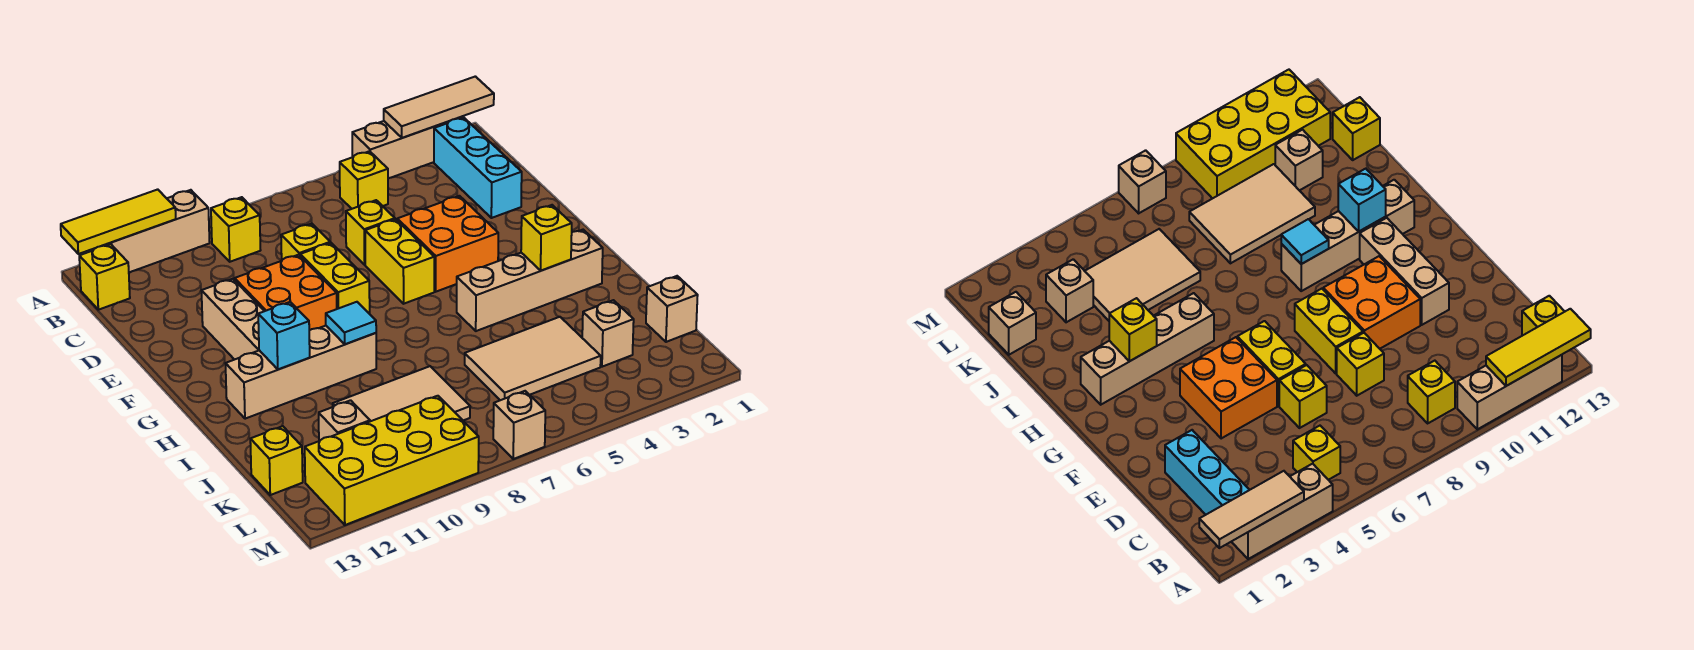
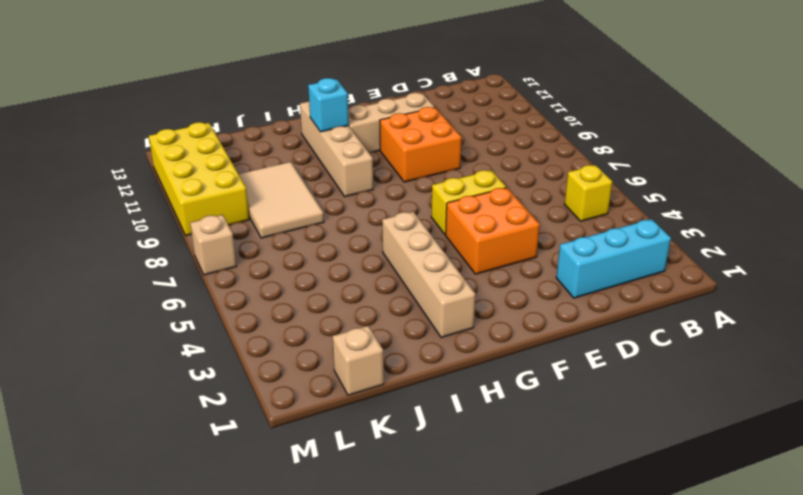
none -> tan brick A2:A4 level 1
none -> tan brick A10:A12 level 1
none -> yellow brick B9 level 1

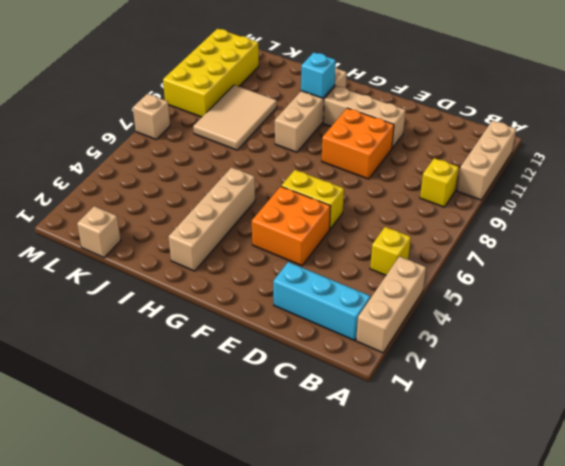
none -> yellow brick B13 level 1
none -> yellow brick D6 level 1
none -> yellow brick D8 level 1

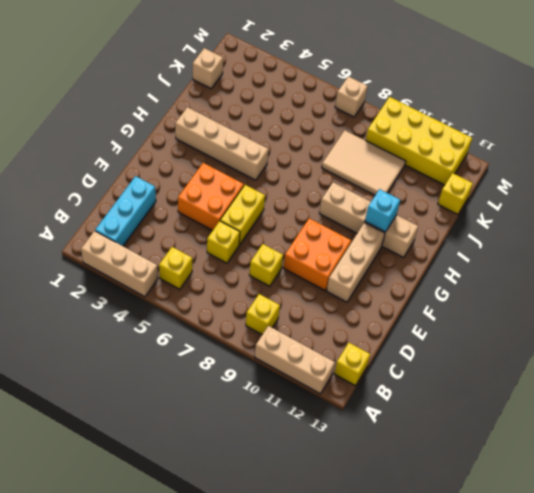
none -> yellow brick E8:F8 level 1
none -> tan tile J4:K6 level 1
none -> tan brick K3 level 1

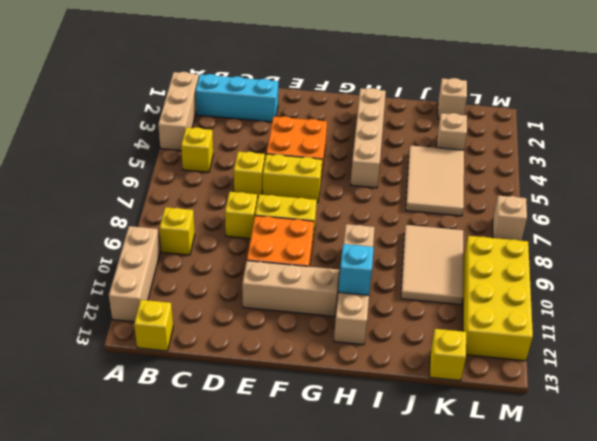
none -> tan brick K11 level 1
none -> tan tile A1:A3 level 2
none -> yellow tile A11:A13 level 2

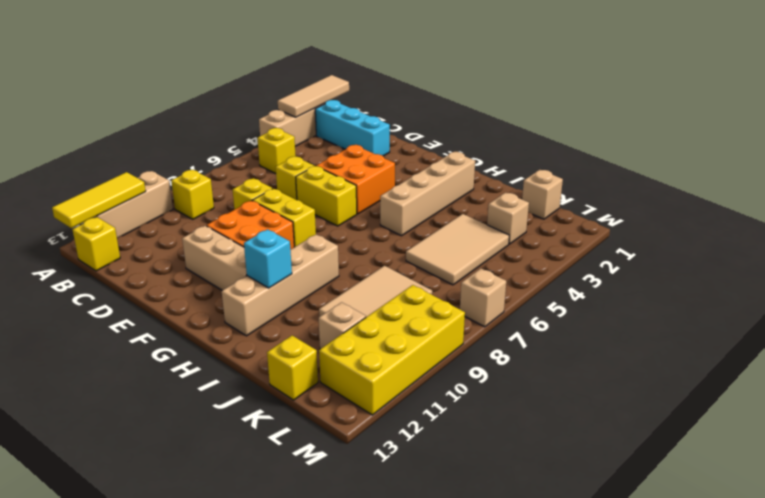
none -> yellow brick H3 level 2
none -> cyan tile H9 level 2

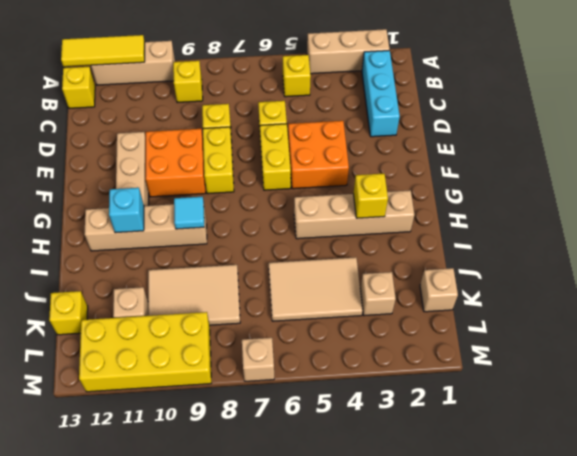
none -> tan tile A1:A3 level 2

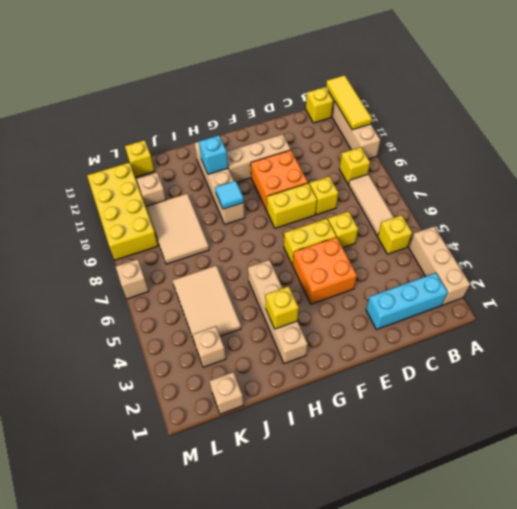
tan tile B6:B8 level 1 -> tan tile A1:A3 level 2

